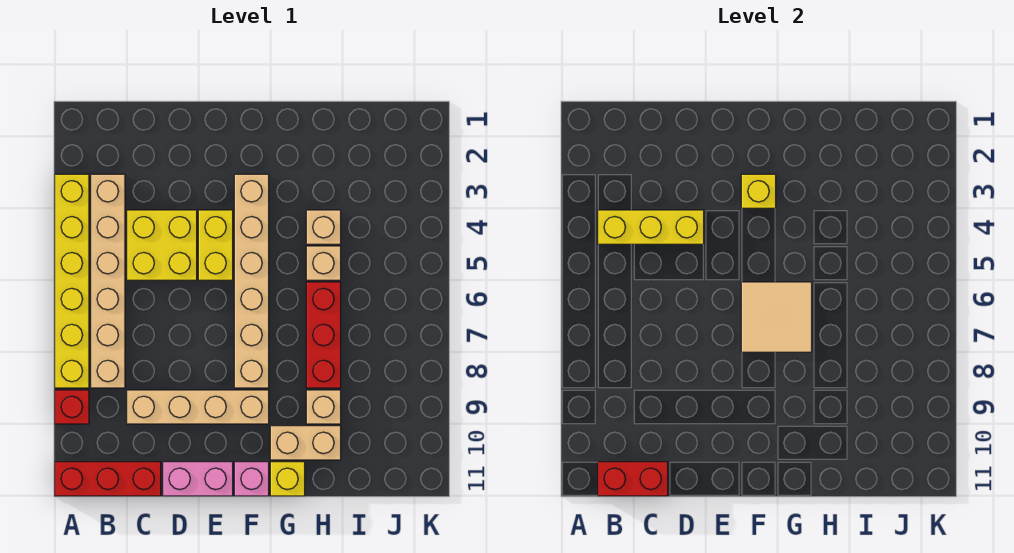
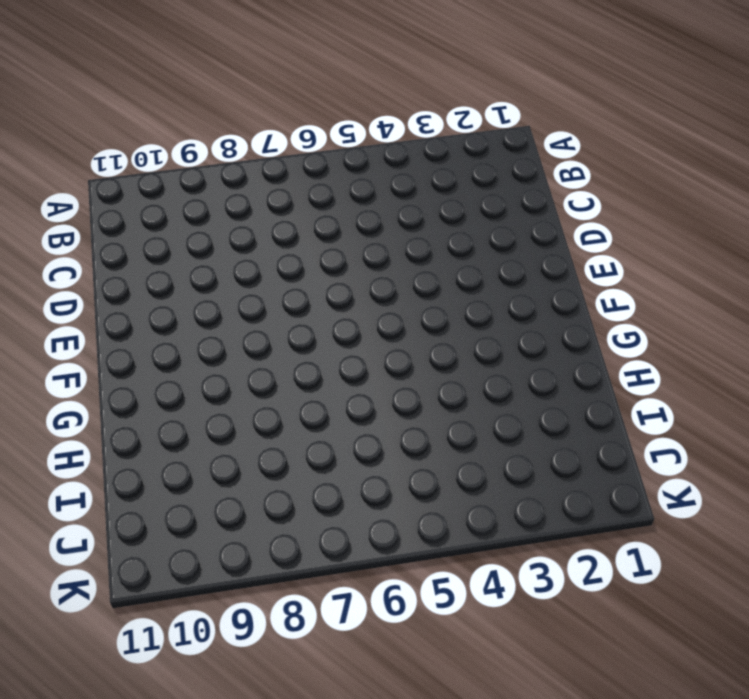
none -> yellow brick A3:A8 level 1
none -> red brick A9 level 1
none -> red brick A11:C11 level 1

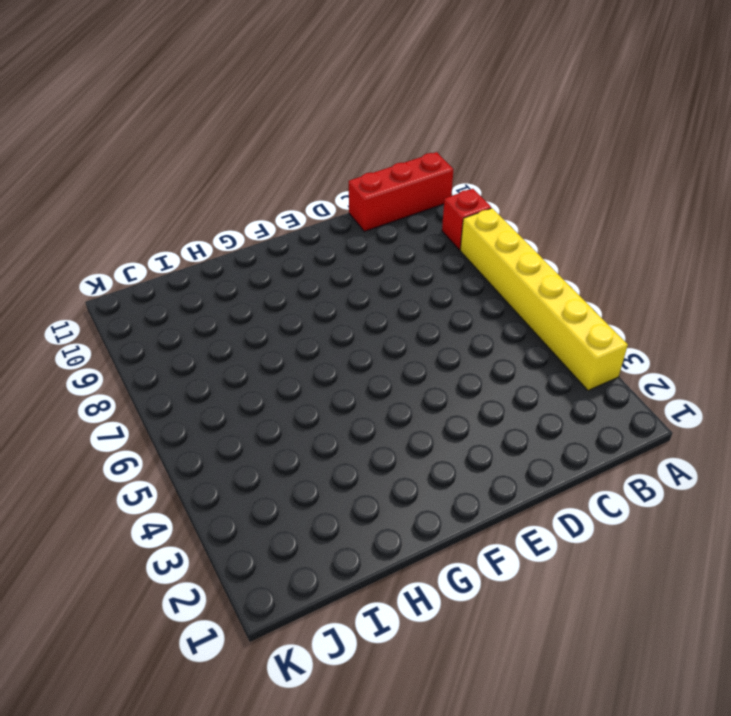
none -> tan brick B3:B8 level 1
none -> yellow brick C4:D5 level 1
none -> tan brick C9:F9 level 1

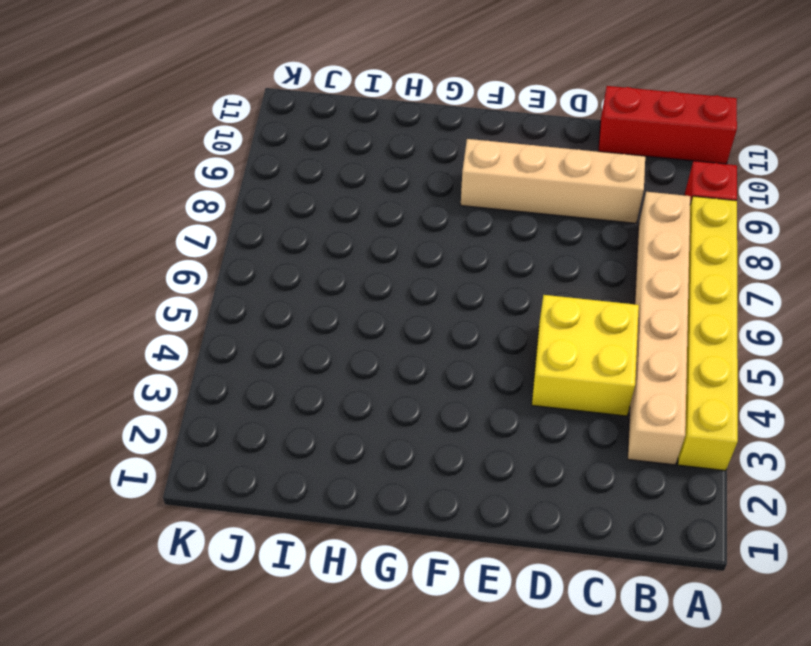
none -> pink brick D11:E11 level 1
none -> yellow brick E4:E5 level 1
none -> tan brick F3:F8 level 1

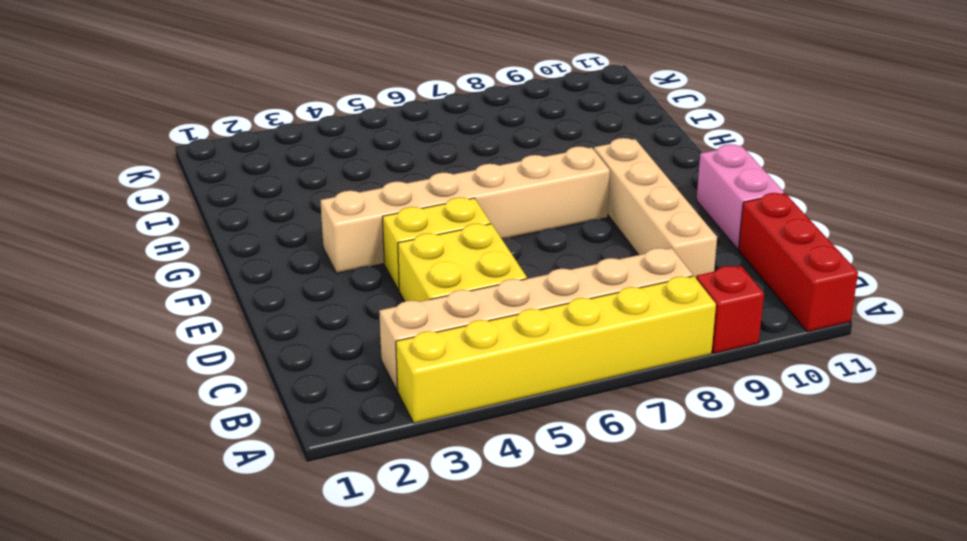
none -> pink brick F11 level 1
none -> tan brick G10:H10 level 1
none -> yellow brick G11 level 1

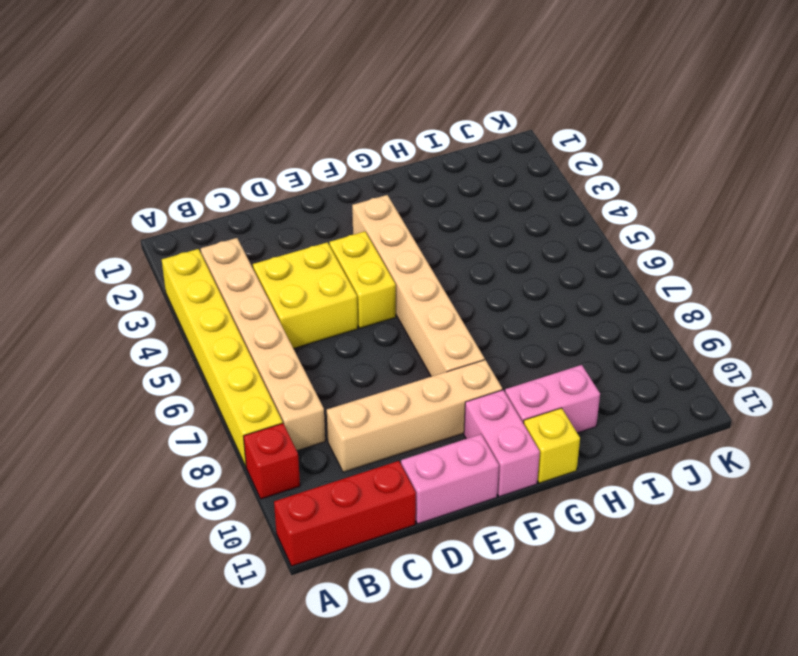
pink brick F10:F11 level 1 -> pink brick F11 level 1
pink brick G10:H10 level 1 -> tan brick G10:H10 level 1
none -> tan brick H4 level 1
none -> tan brick H5 level 1
none -> red brick H6:H8 level 1

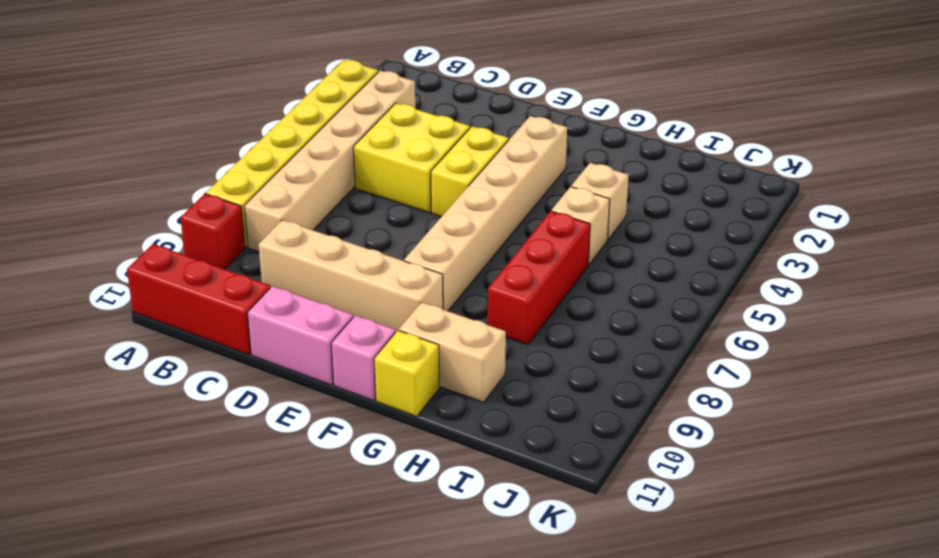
none -> tan brick H9 level 1
none -> yellow brick B4:D4 level 2
none -> red brick B11:C11 level 2

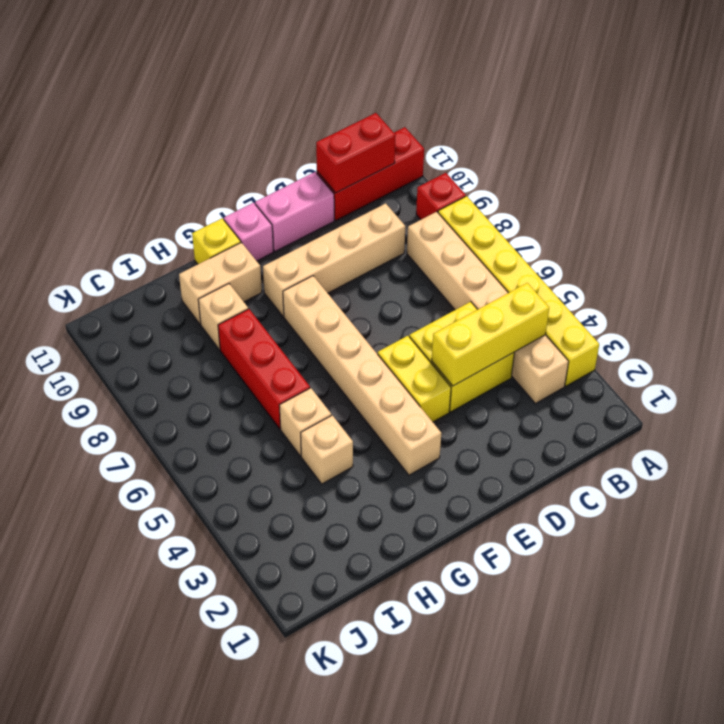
none -> yellow brick F3 level 2
none -> tan tile F6:G7 level 2

